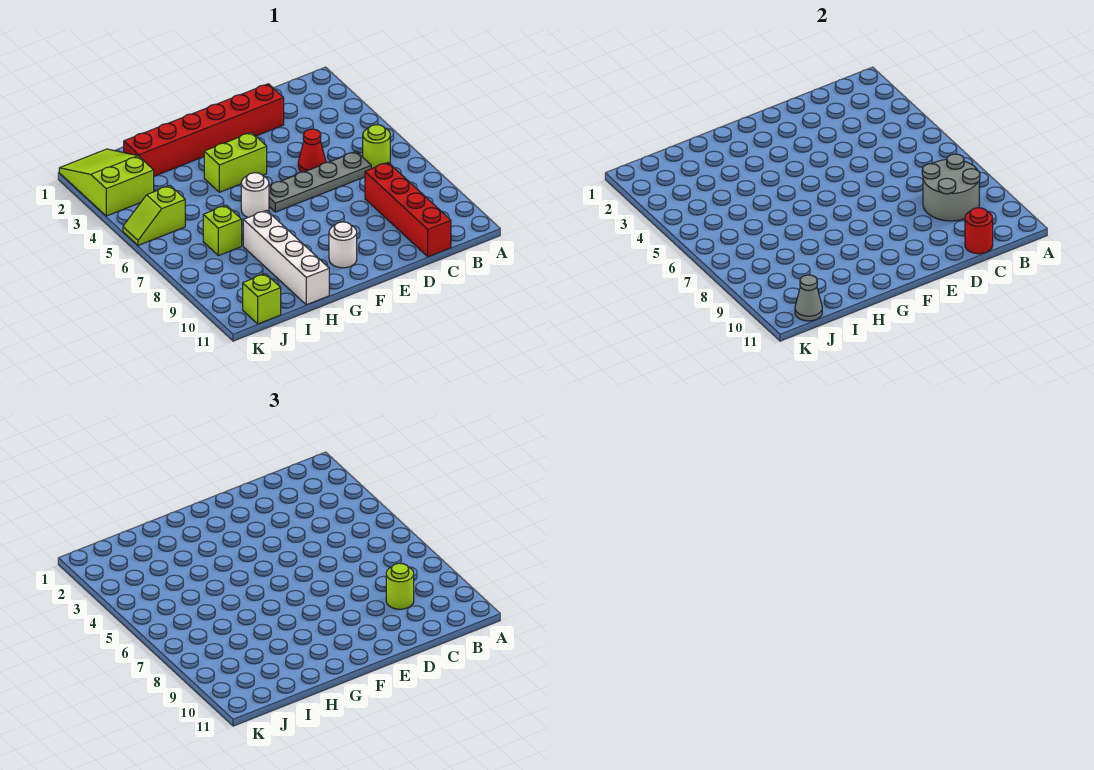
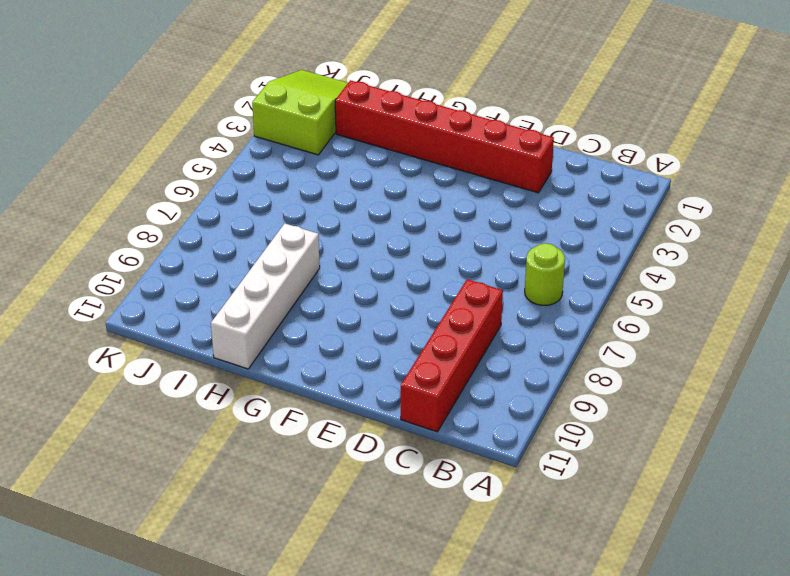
none -> grey plate C6:F6 level 1
none -> red cone D5 level 1
none -> lime brick F4:G4 level 1

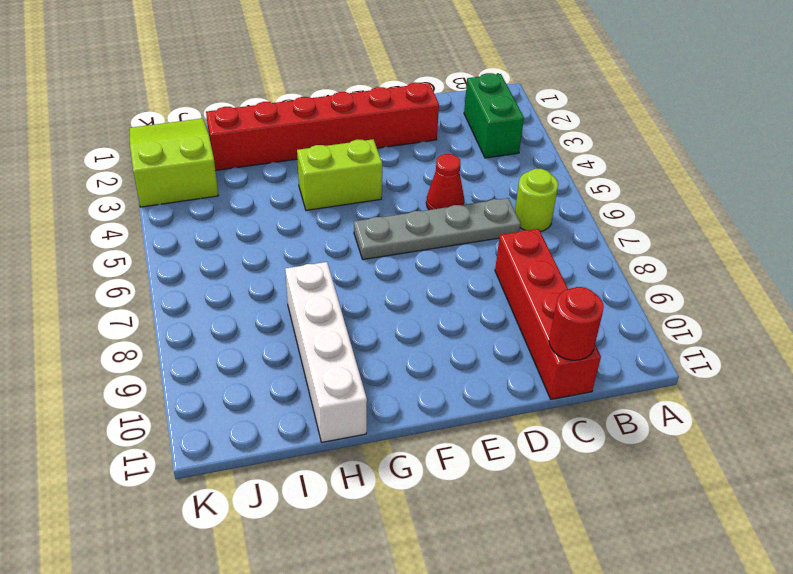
green brick B2:B3 level 1 -> none
none -> white round brick F10 level 1
none -> white round brick G6 level 1
none -> lime brick I7 level 1

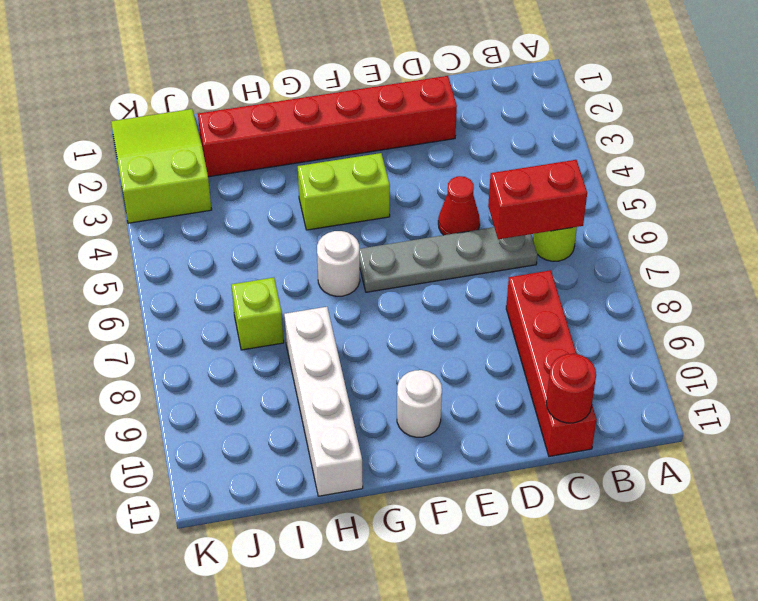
red brick B6:C6 level 2 -> none
none -> lime slope J5:K5 level 1 top J
none -> lime brick J11 level 1
none -> grey round brick B8:C9 level 2

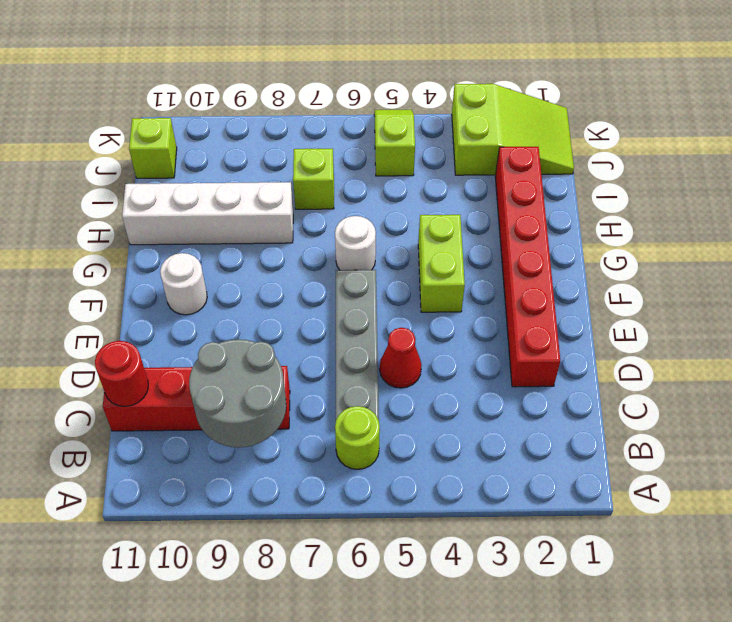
none -> grey cone J11 level 2
none -> lime round brick C9 level 3

